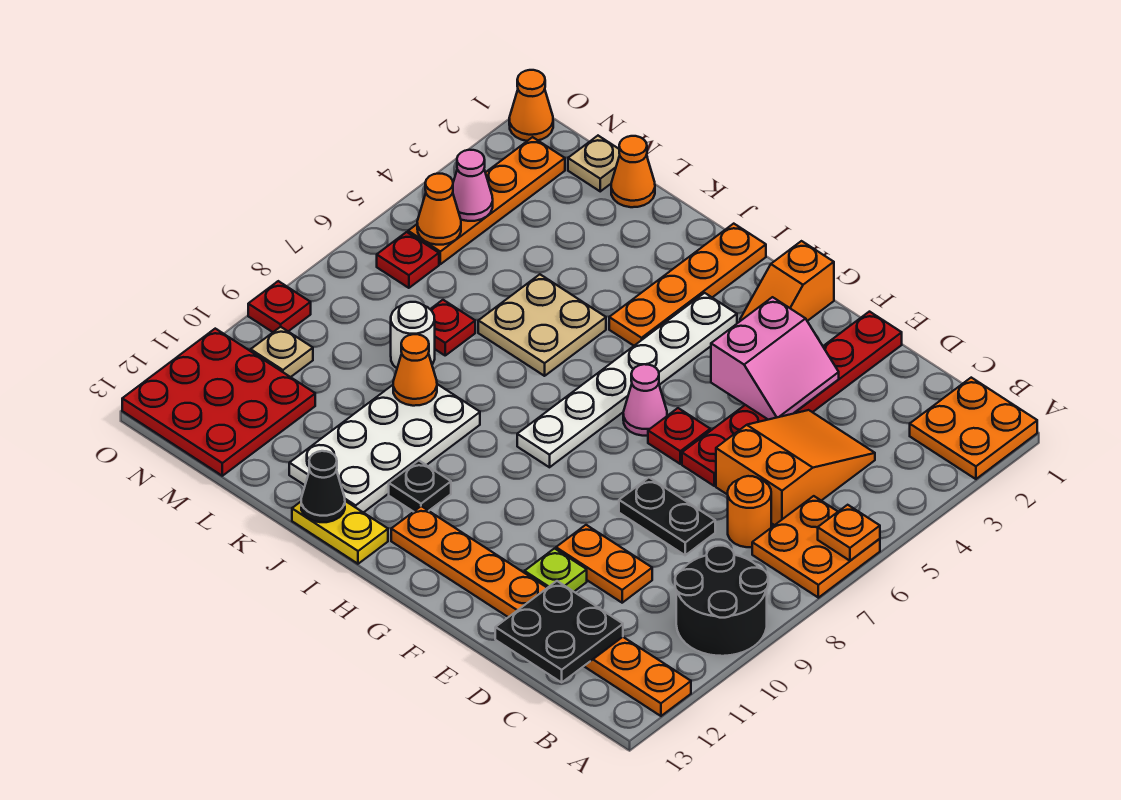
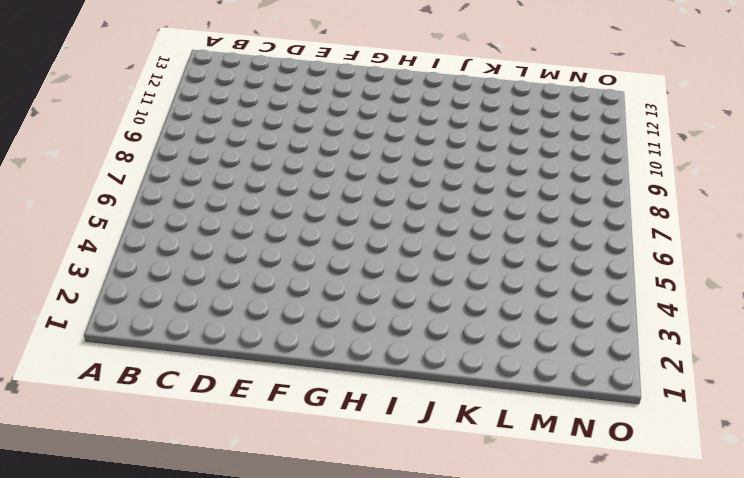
none -> orange plate A1:B2 level 1
none -> orange plate A6:B7 level 1
none -> black round brick A9:B10 level 1
none -> orange plate A12:H12 level 1

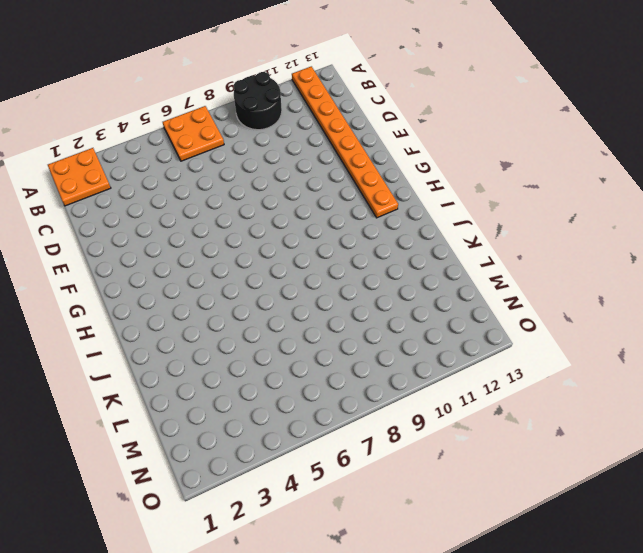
none -> orange slope C4:D6 level 1 top 6
none -> orange round brick C7 level 1
none -> black plate D8:E8 level 1
none -> orange plate D10:E10 level 1

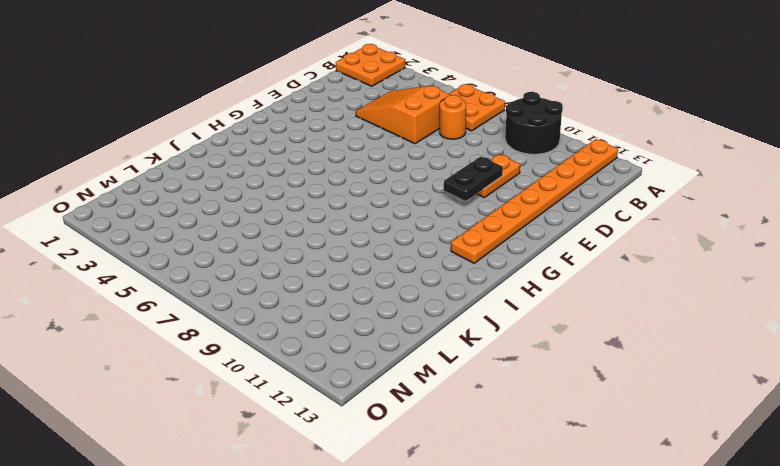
black plate E10:F10 level 2 -> black plate D8:E8 level 1
none -> red plate E1:E6 level 1
none -> lime plate E11 level 1
none -> red plate F6 level 1
none -> orange slope G1:G2 level 1 top 1

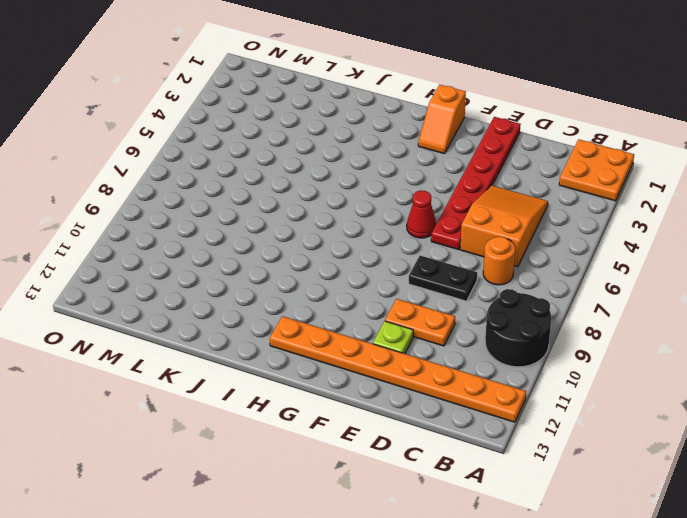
red cone F6 level 1 -> red plate F6 level 1
none -> orange plate A6:B7 level 1
none -> pink cone G6 level 1
none -> white plate H3:H8 level 1
none -> orange plate I1:I4 level 1

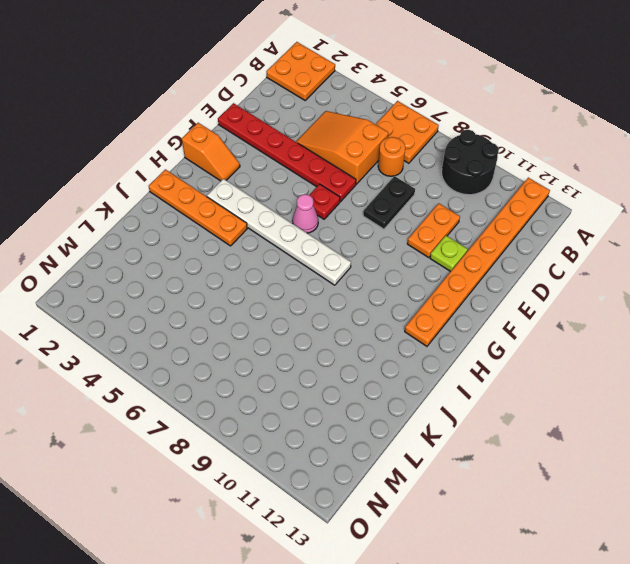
none -> black plate I11 level 1
none -> yellow plate I13:J13 level 1
none -> tan plate J5:K6 level 1
none -> white plate J9:K12 level 1

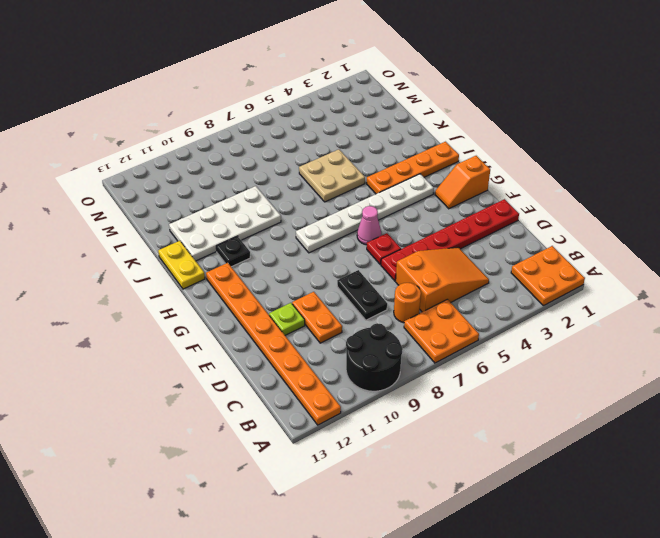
none -> orange cone L1 level 1
none -> red plate L7 level 1
none -> white round brick L8 level 1
none -> tan plate M1 level 1

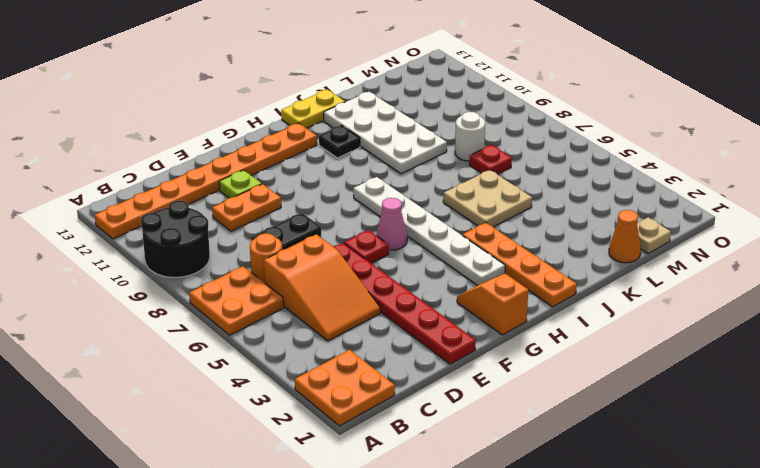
none -> red plate M11:O13 level 1
none -> orange plate N2:N5 level 1
none -> red plate N6 level 1
none -> tan plate N10 level 1

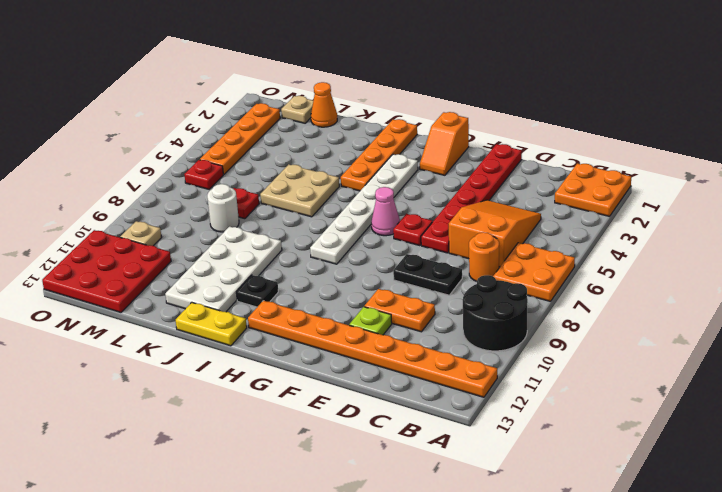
none -> orange cone O1 level 1
none -> red plate O9 level 1
none -> orange plate A6 level 2
none -> black plate C12:D13 level 2

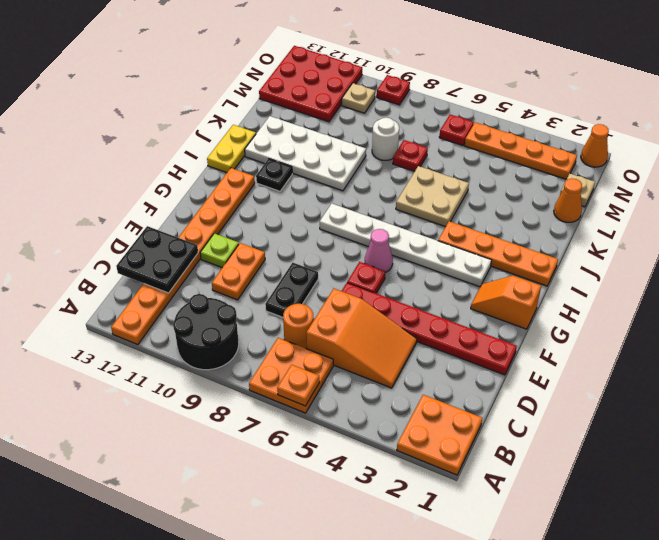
none -> pink slope E3:F4 level 2 top F
none -> black cone J13 level 2
none -> orange cone K9 level 2
none -> pink cone N4 level 2

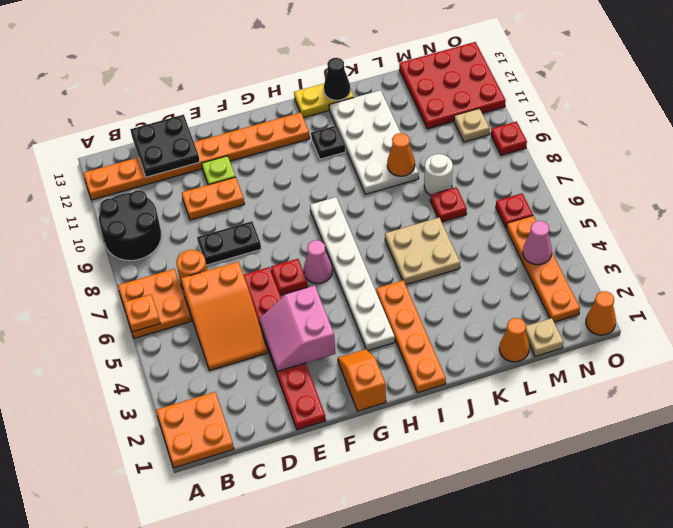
none -> orange cone N5 level 2

